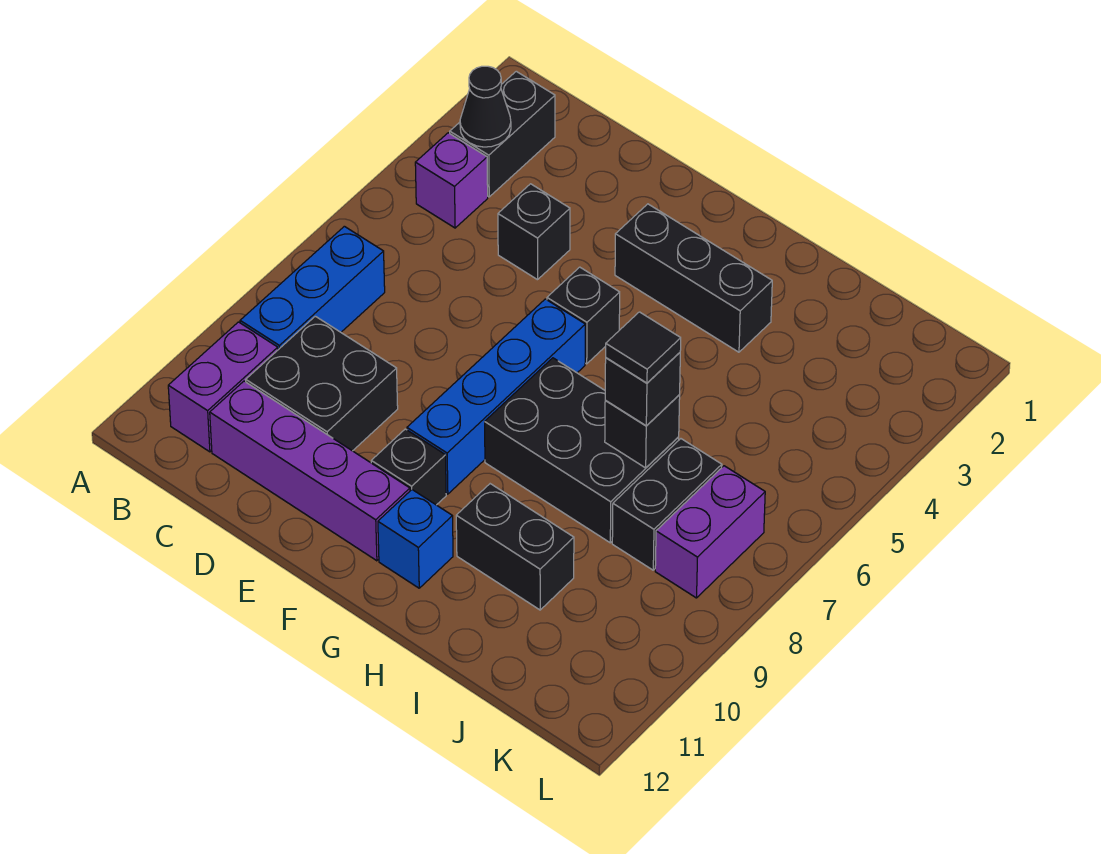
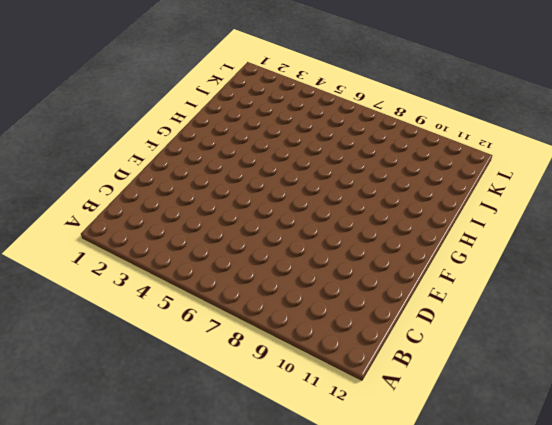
none -> black brick B2:B3 level 1
none -> purple brick B4 level 1
none -> blue brick B7:B9 level 1

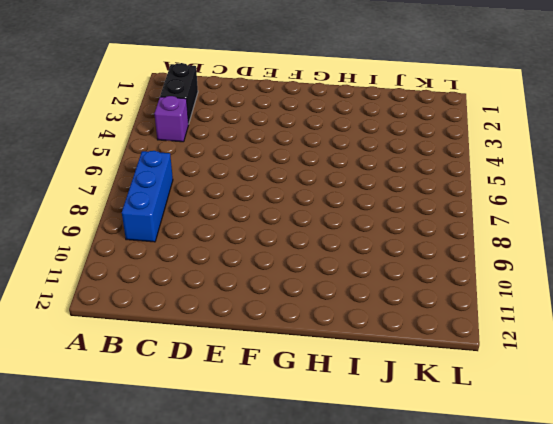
none -> purple brick B10:B11 level 1
none -> black brick C9:D10 level 1
none -> purple brick C11:F11 level 1

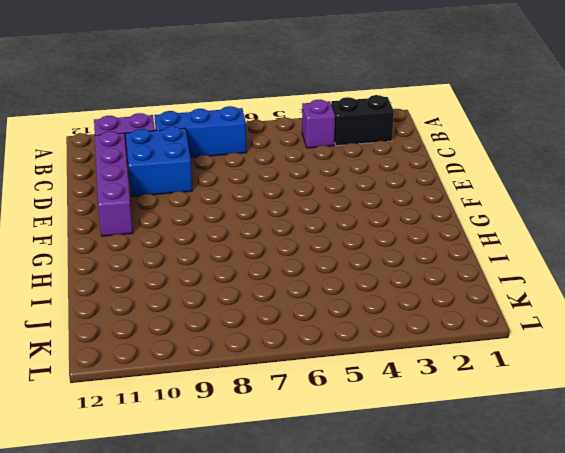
blue brick C9:D10 level 1 -> black brick C9:D10 level 1
none -> black brick D4 level 1
none -> black brick F3:H3 level 1
none -> black brick F5 level 1

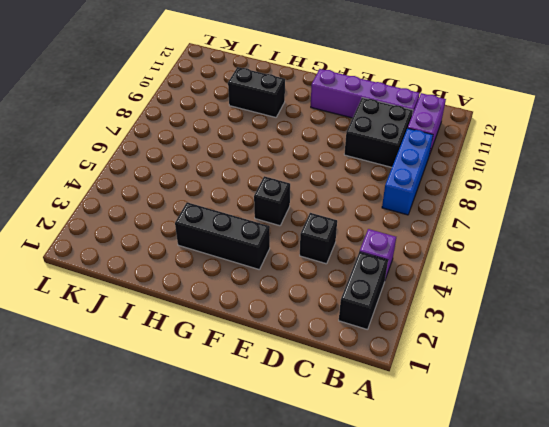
none -> blue brick F6:F9 level 1
none -> black brick F10 level 1
none -> black brick G7:I8 level 1

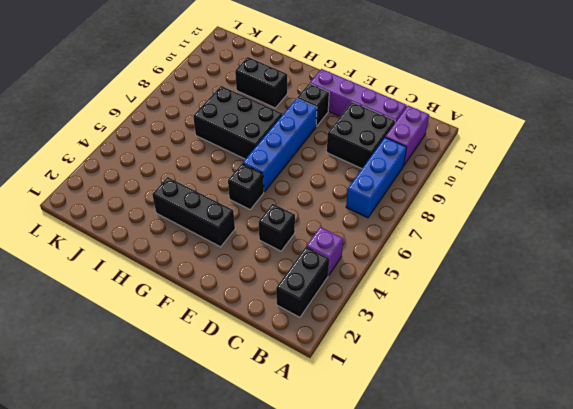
none -> blue brick G11 level 1
none -> black brick J7:J8 level 1
none -> purple brick K7:K8 level 1

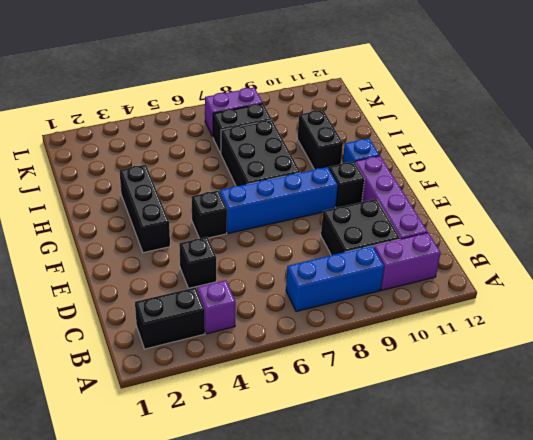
none -> black cone B3 level 2
none -> black brick I7 level 2
none -> black brick I7 level 3

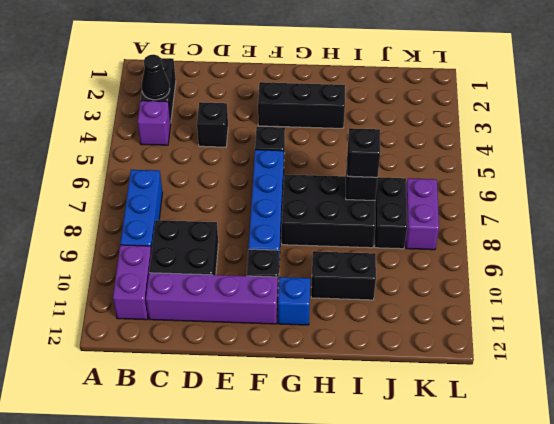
none -> black tile I7 level 4

